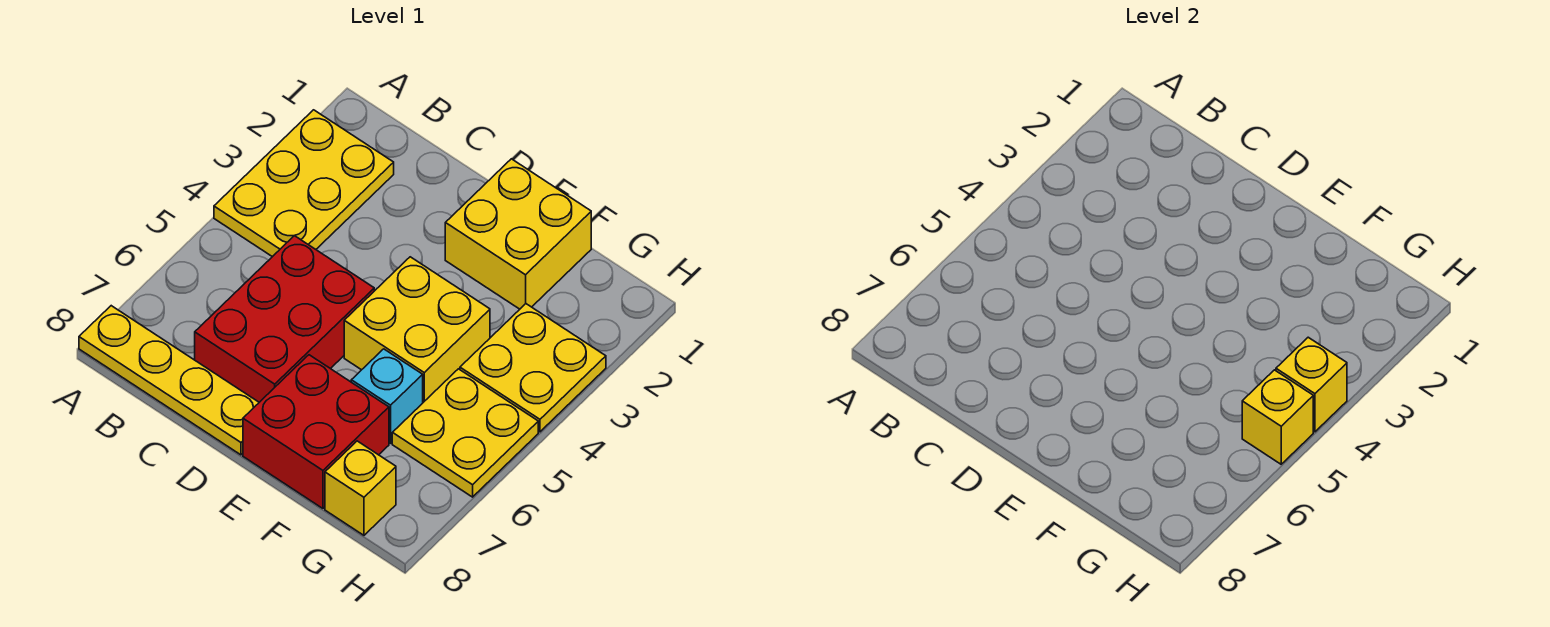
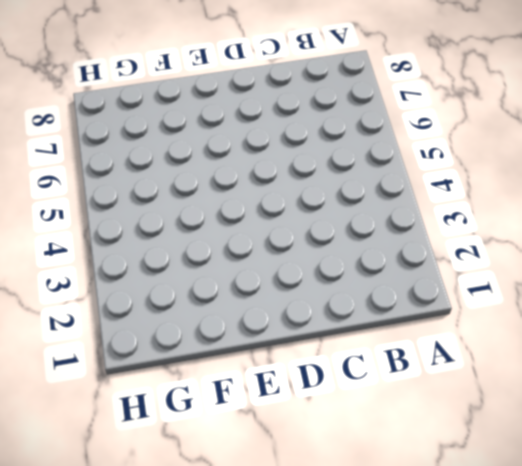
none -> yellow plate A2:B4 level 1
none -> yellow plate A8:D8 level 1
none -> red brick C5:D7 level 1

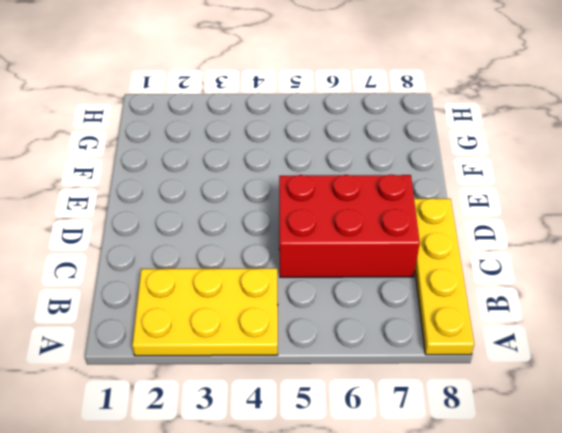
none -> yellow brick E1:F2 level 1
none -> yellow brick E4:F5 level 1
none -> red brick E7:F8 level 1

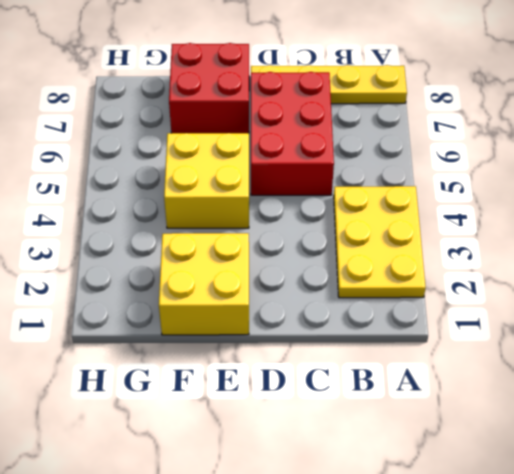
none -> cyan brick F6 level 1
none -> yellow plate G3:H4 level 1
none -> yellow plate G5:H6 level 1

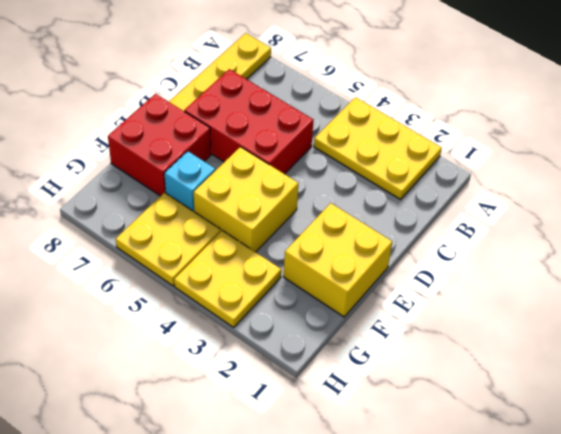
none -> yellow brick G8 level 1
none -> yellow brick H4 level 2
none -> yellow brick H5 level 2

